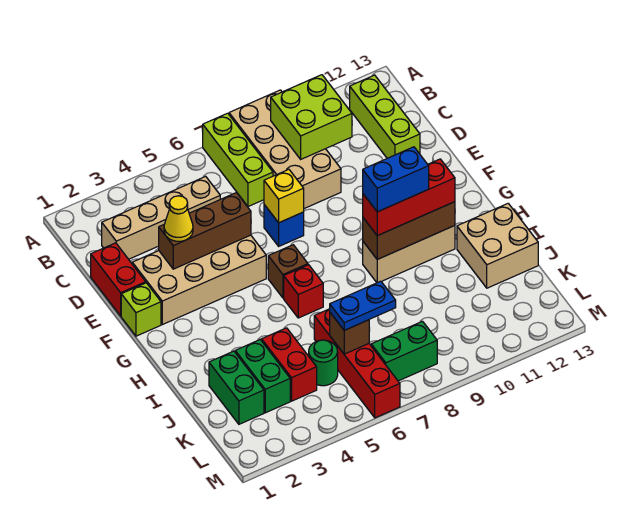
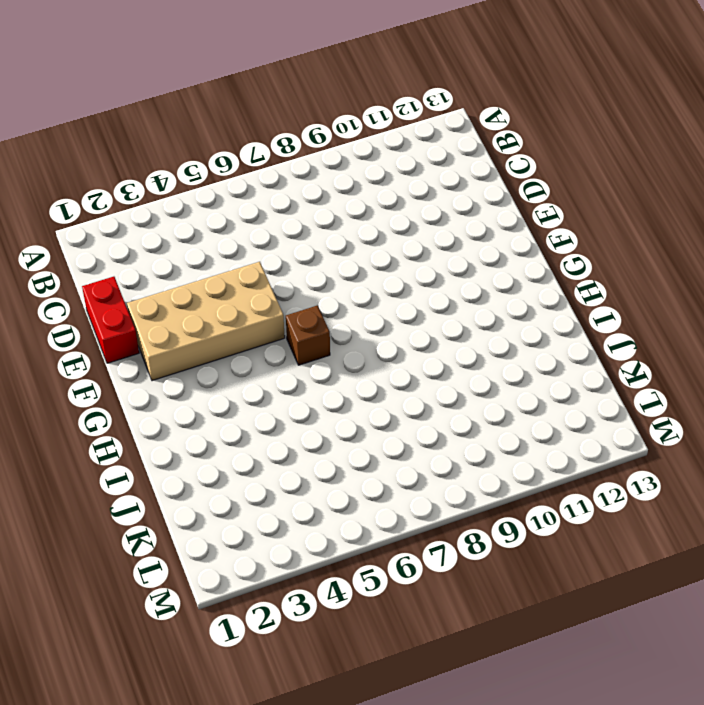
none -> lime brick A7:C7 level 1
none -> tan brick A8:D9 level 1
none -> lime brick B12:D12 level 1

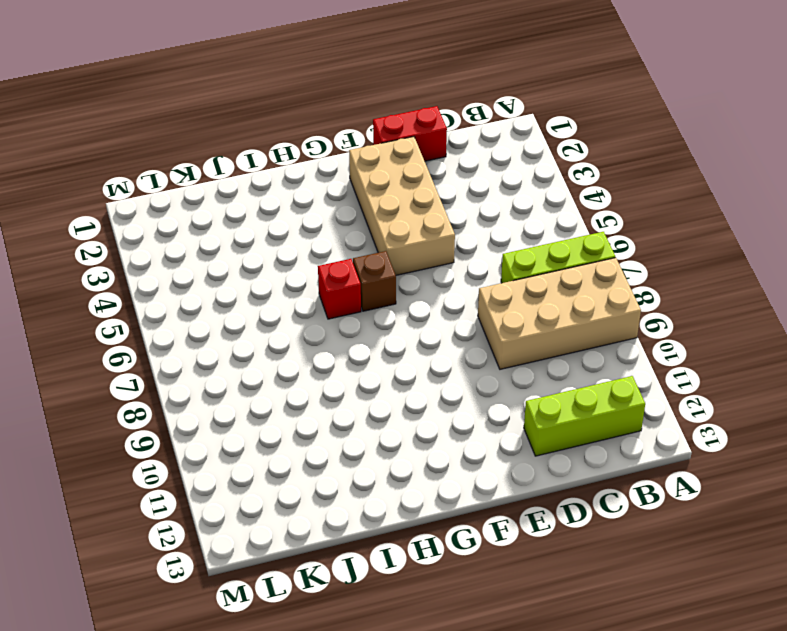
none -> tan brick C2:C5 level 1
none -> blue brick E7 level 1
none -> lime brick F1 level 1

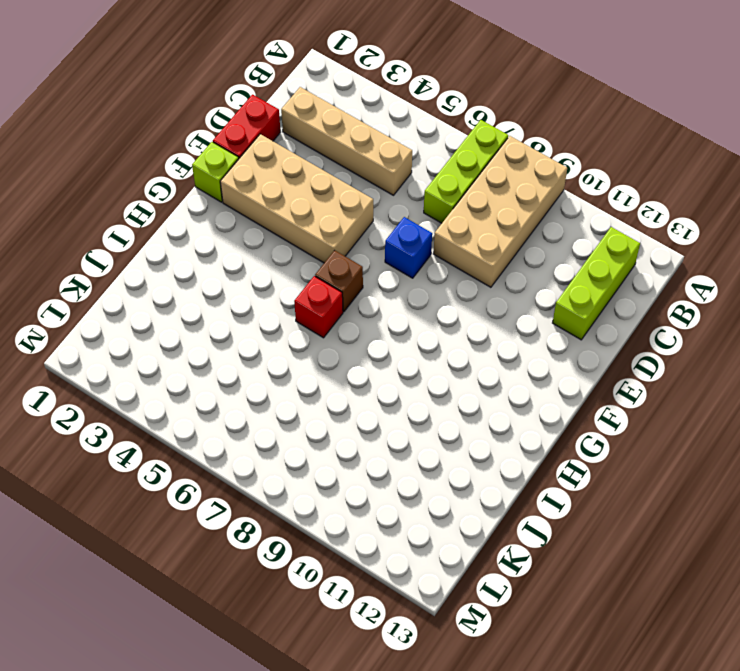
none -> tan brick H9:H11 level 1
none -> tan brick I12:J13 level 1
none -> green brick J2:K2 level 1

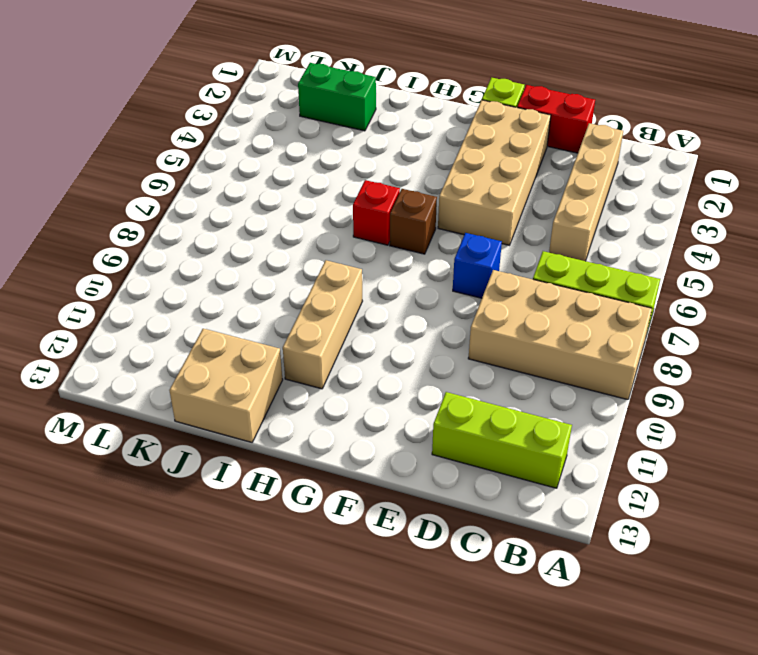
none -> green brick J3:K3 level 1
none -> red brick J4:K4 level 1
none -> red brick J6:M6 level 1

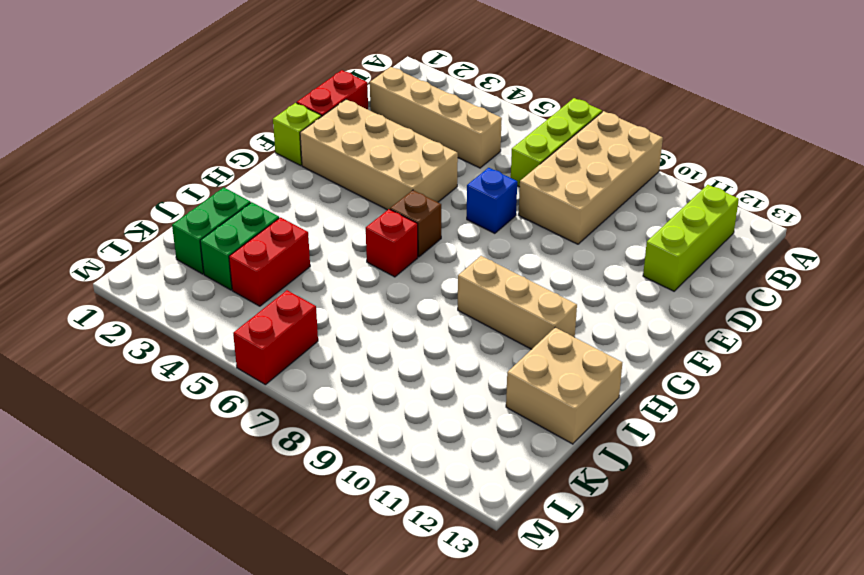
red brick L6:M6 level 1 -> red brick J6:M6 level 1
none -> green round brick K5 level 1
none -> green brick L7:L8 level 1
none -> lime brick B9:C10 level 2

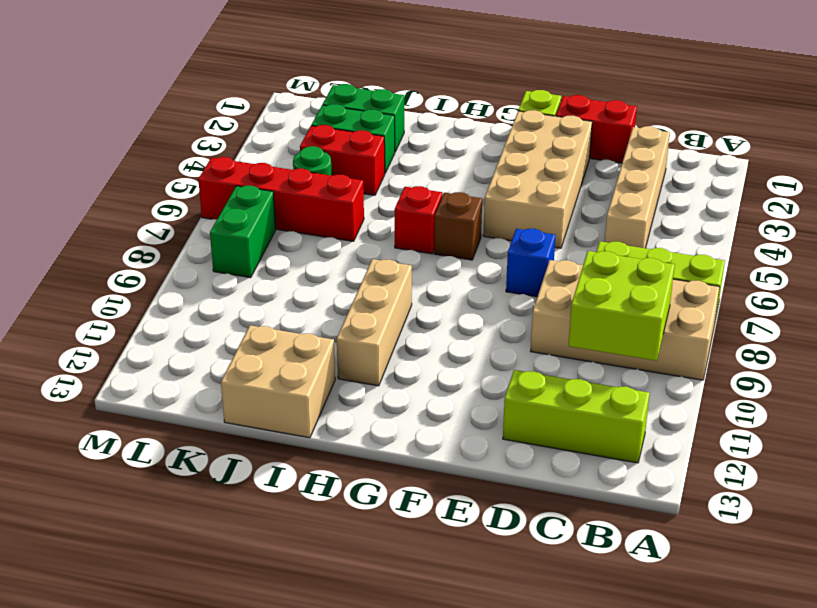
none -> brown brick E3:E5 level 2
none -> yellow brick E7 level 2
none -> brown brick H9:H11 level 2

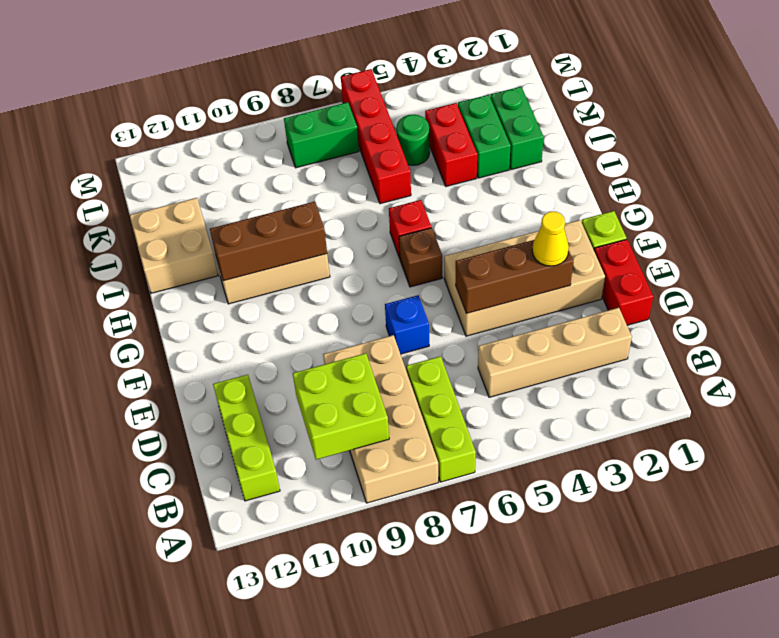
none -> yellow brick E7 level 2
none -> brown brick K6 level 2
none -> red brick H9:H11 level 3

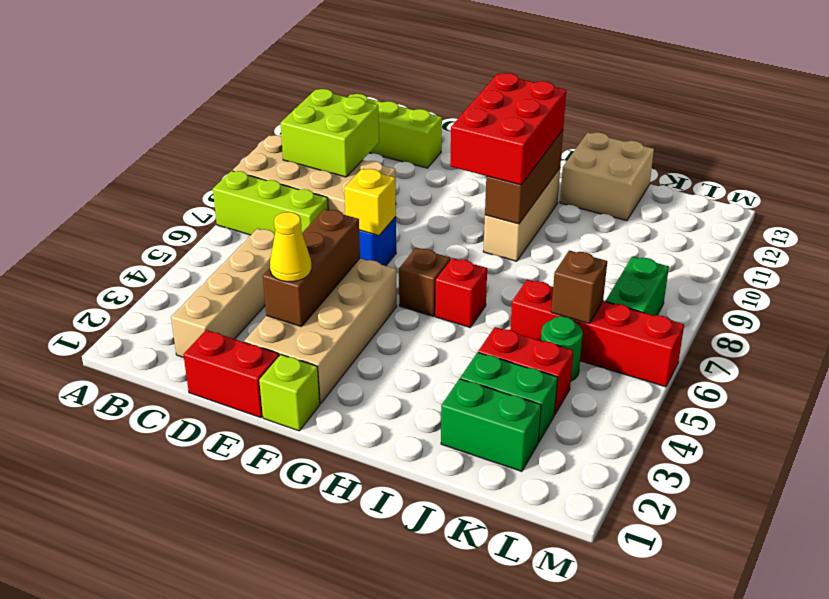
red brick G9:H11 level 3 -> red brick H9:H11 level 3
none -> blue plate K6:K7 level 3
none -> blue brick H9:H10 level 4

